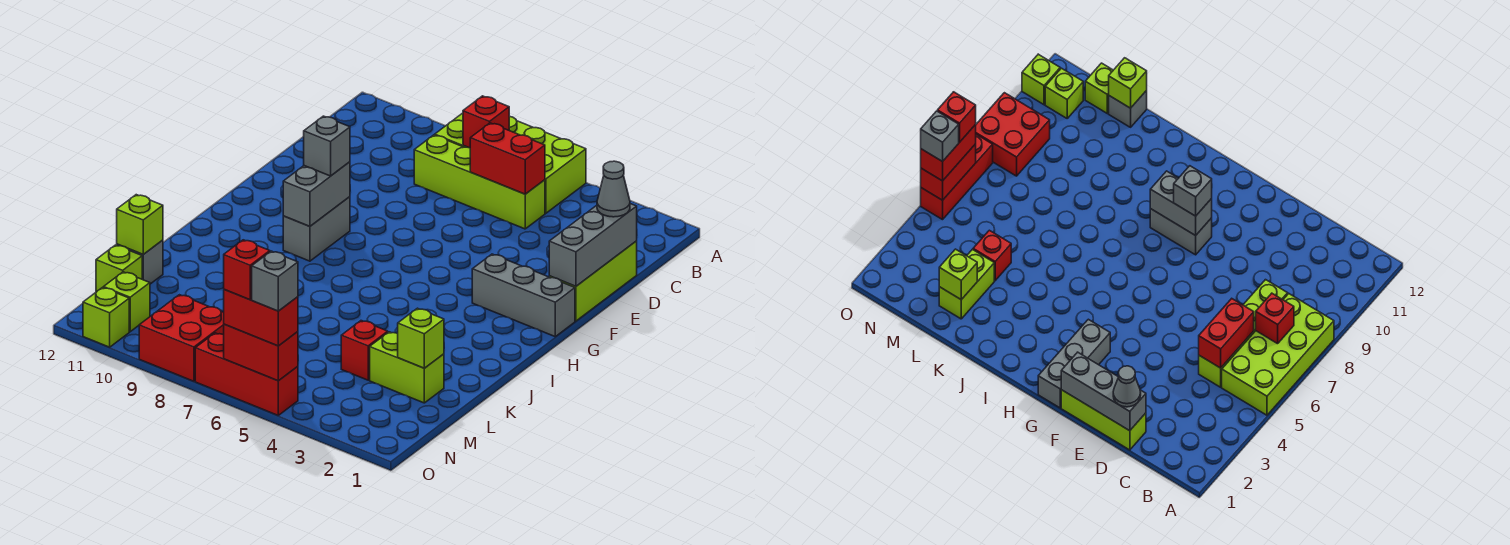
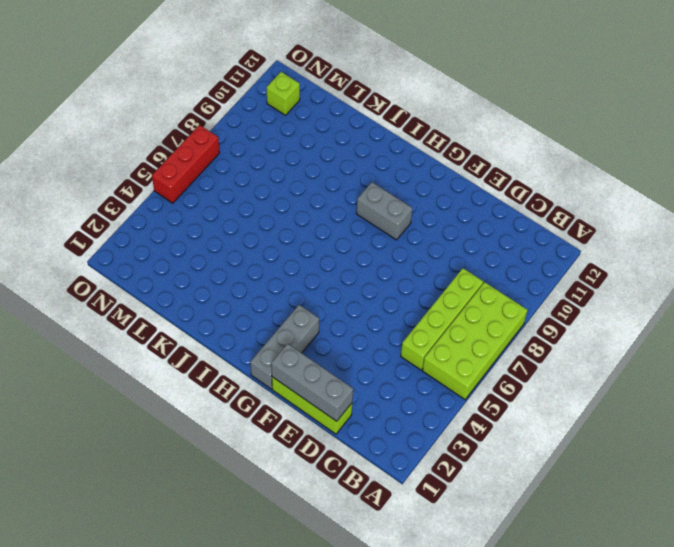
none -> lime brick L2:L3 level 1
none -> red brick L4 level 1
none -> grey brick L12 level 1

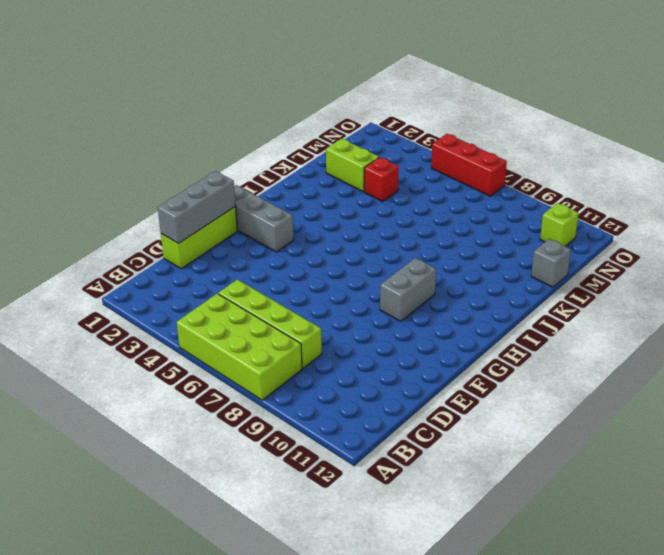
none -> lime brick M12 level 1
none -> red brick N8:O9 level 1
none -> lime brick O11 level 1

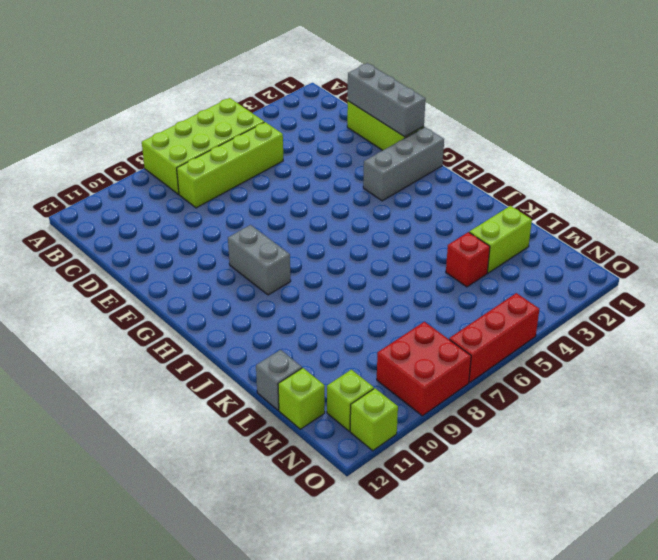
none -> red brick B7 level 2
none -> red brick C5:C6 level 2
none -> grey brick G9:H9 level 2

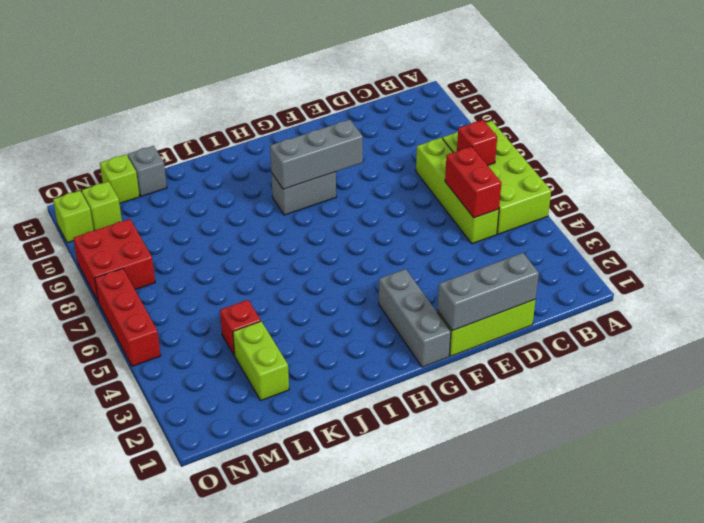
grey brick F9:H9 level 2 -> grey brick G9:H9 level 2
none -> lime brick L2 level 2
none -> lime brick L12 level 2
none -> red brick O5:O6 level 2

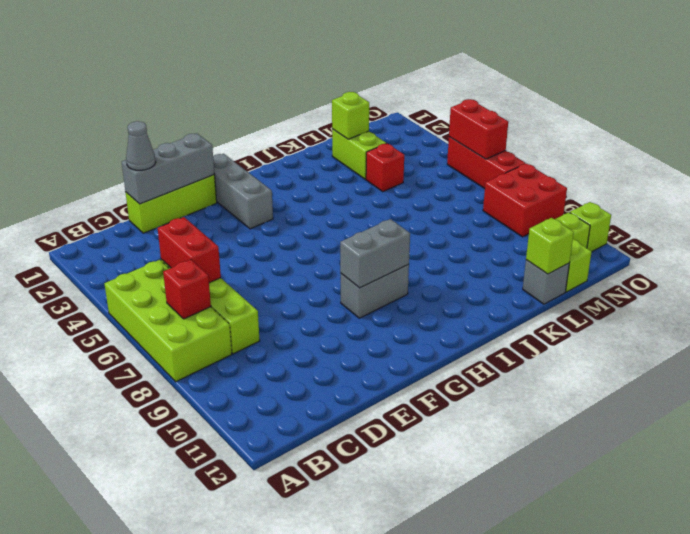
none -> grey brick G9 level 3
none -> red brick O5:O6 level 3
none -> grey brick O5 level 4

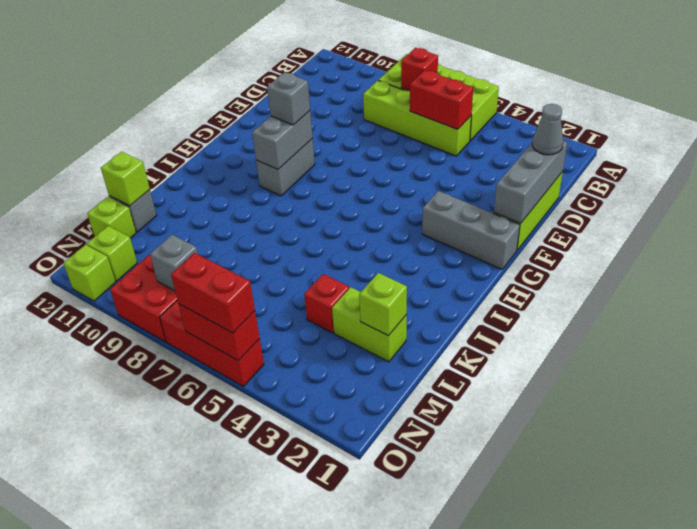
grey brick N8 level 2 -> grey brick O5 level 4
none -> red brick O6 level 4

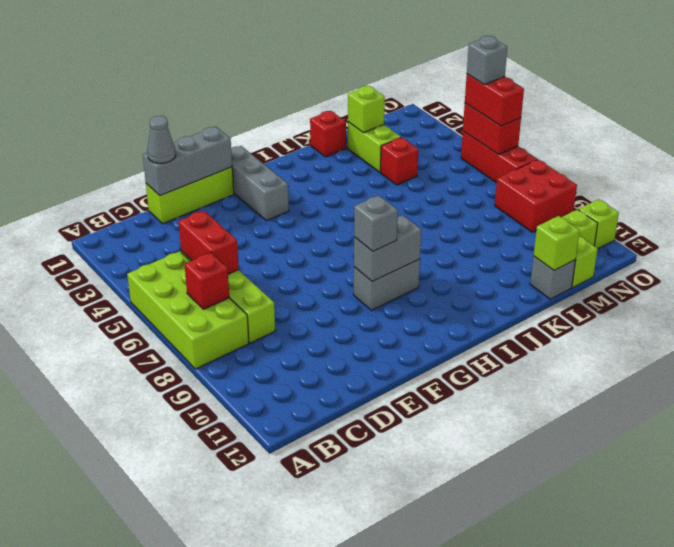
red brick K1 level 1 -> red brick O6 level 4

